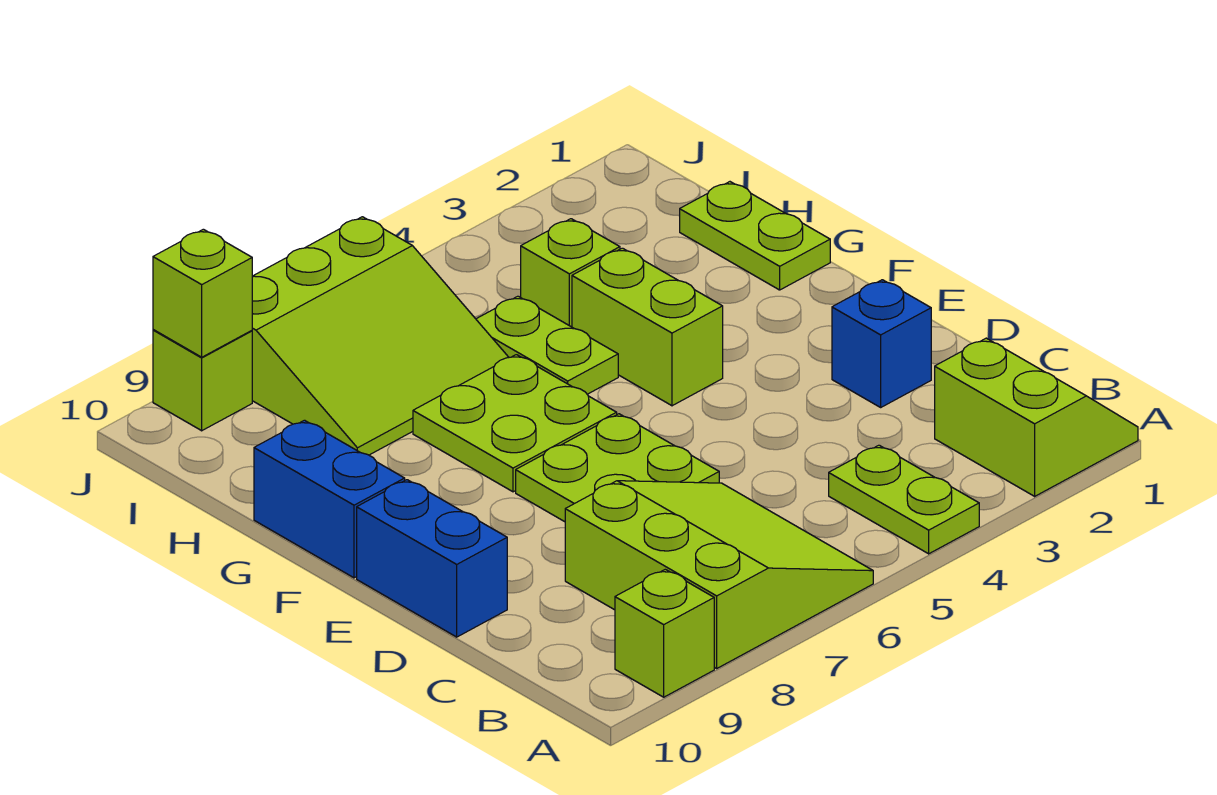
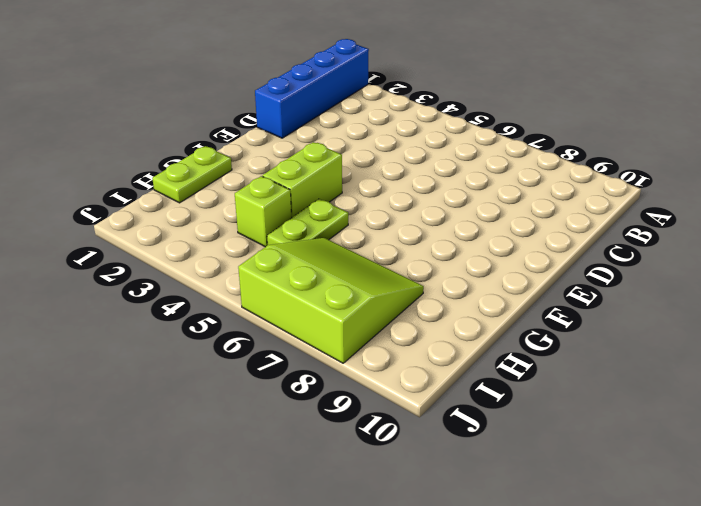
blue brick A1:D1 level 1 -> lime slope A1:B2 level 1 top 2
none -> lime plate A4:B4 level 1
none -> lime slope A6:C8 level 1 top 8
none -> lime brick A9 level 1

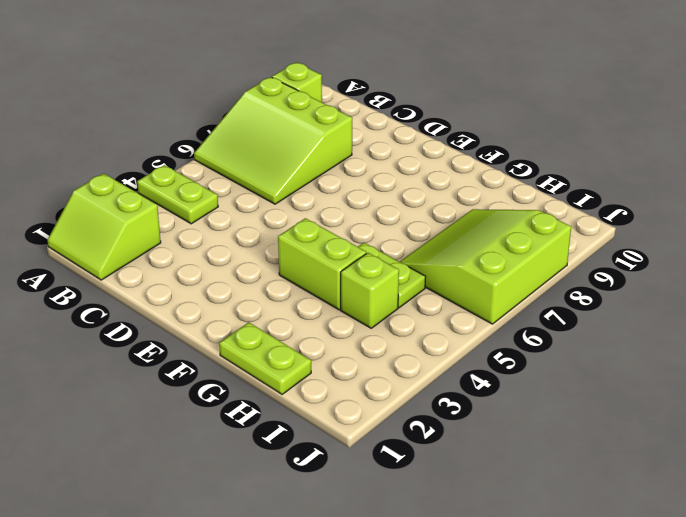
none -> blue brick D2 level 1
none -> lime plate D6:E7 level 1
none -> blue brick D10:E10 level 1

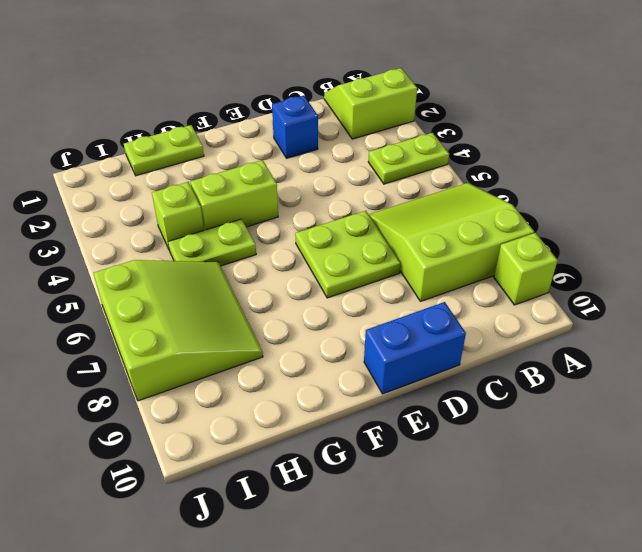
none -> lime plate F6:G7 level 1
none -> blue brick F10:G10 level 1
none -> lime brick J9 level 1

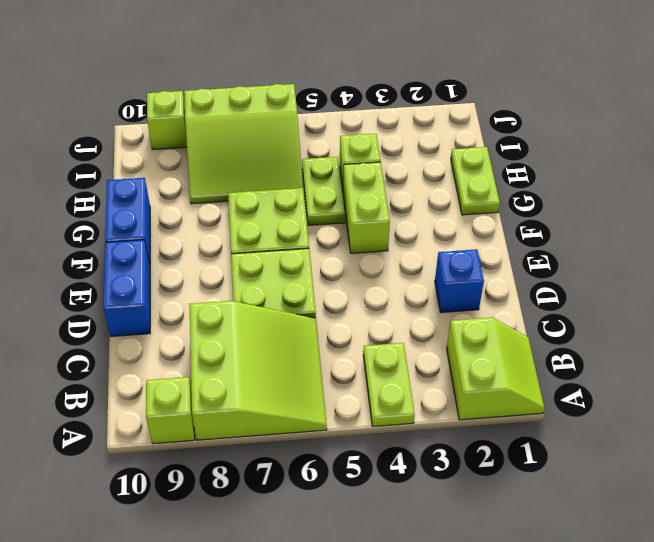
none -> lime brick J9 level 2

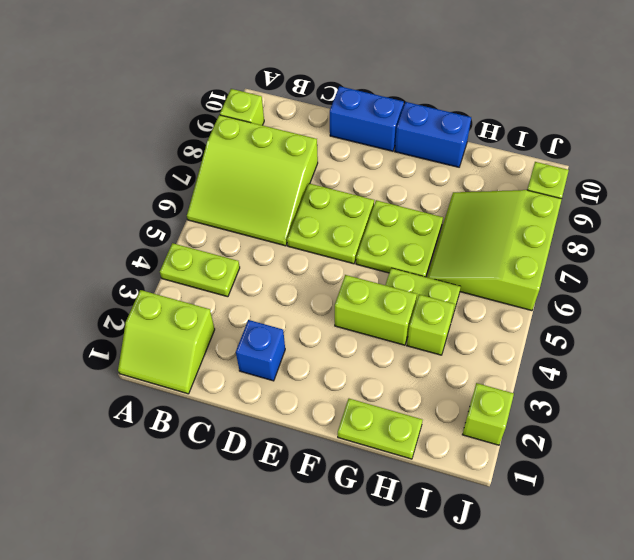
lime brick J2 level 1 -> lime brick J9 level 2

